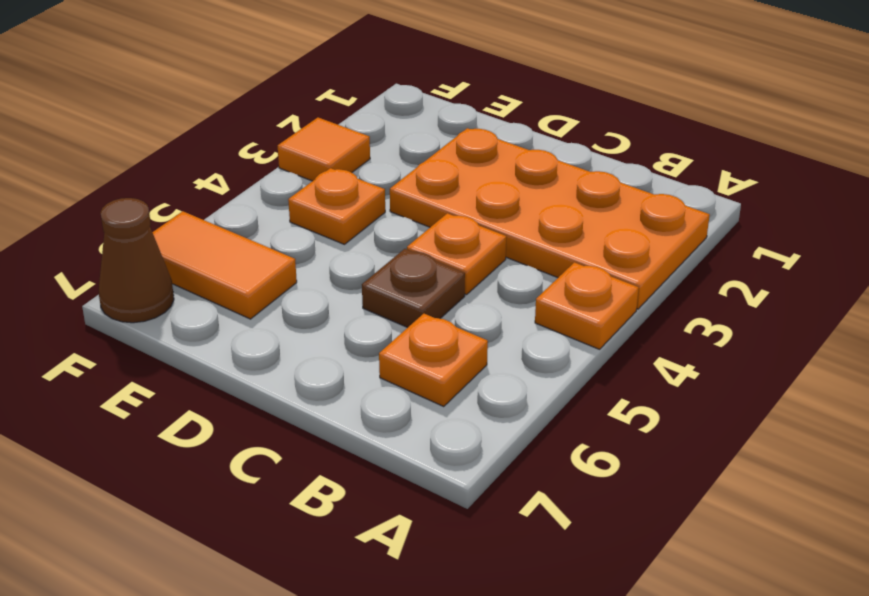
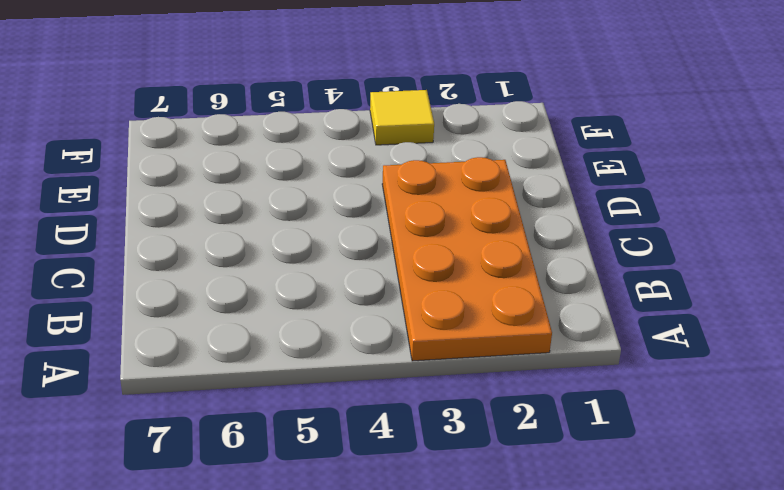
yellow tile F3 level 1 -> orange tile F3 level 1
none -> orange plate A4 level 1
none -> orange plate B6 level 1

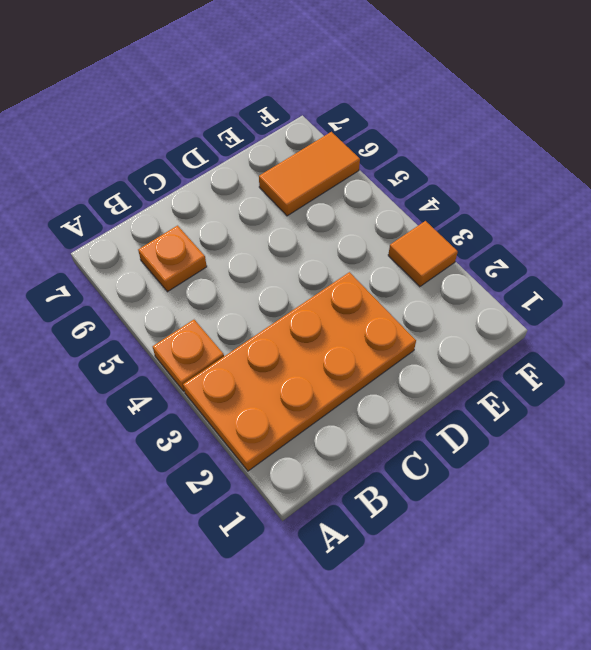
none -> orange plate C4 level 1
none -> brown plate C5 level 1

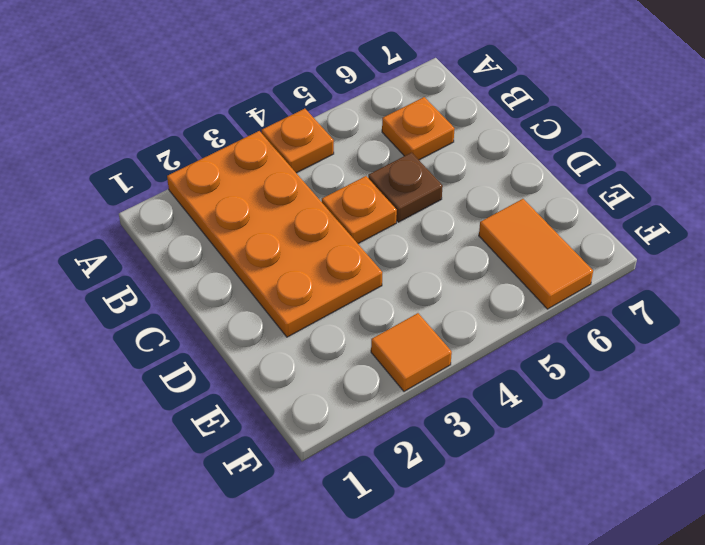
none -> orange plate E4 level 1
none -> brown cone F7 level 1

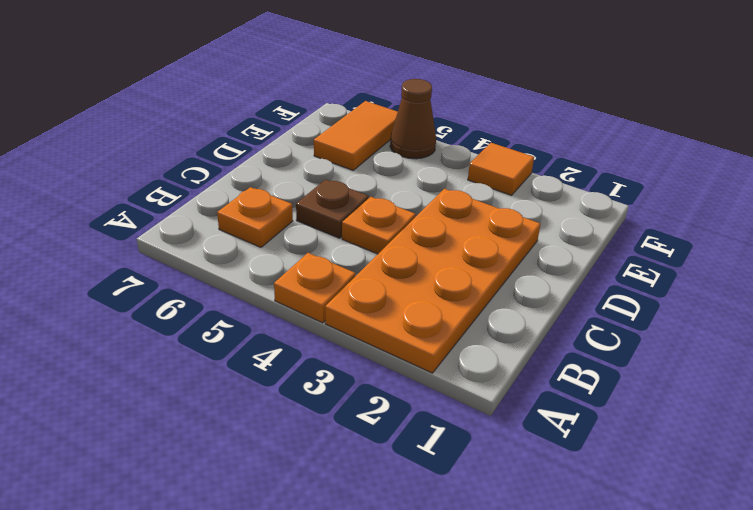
brown cone F5 level 1 -> brown cone F7 level 1
none -> orange plate E4 level 1

